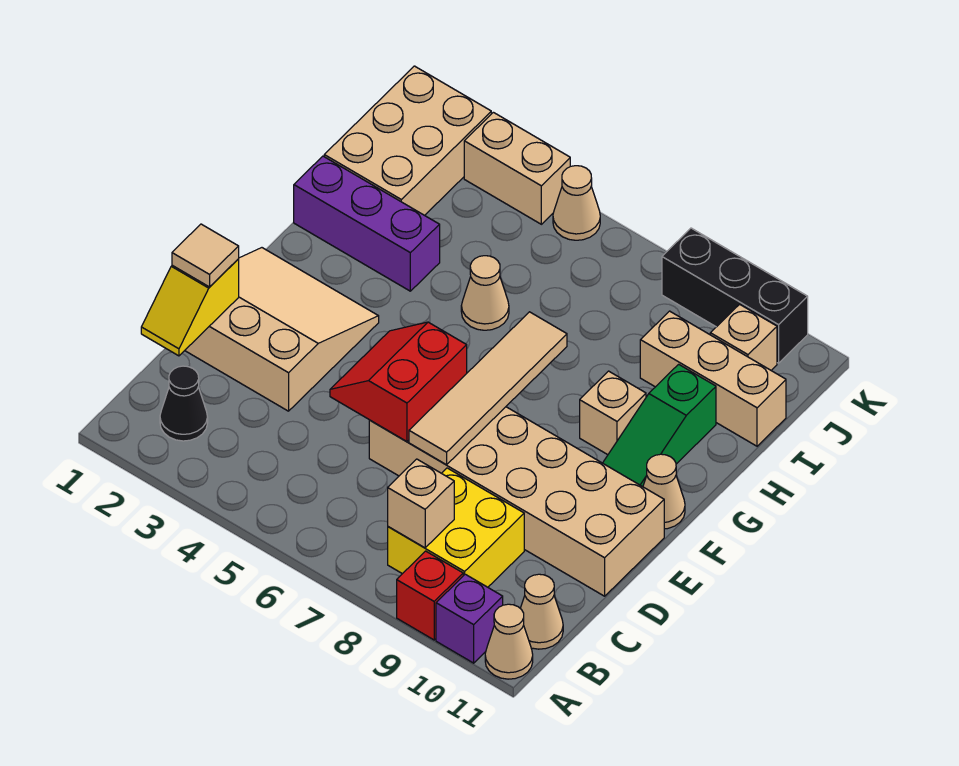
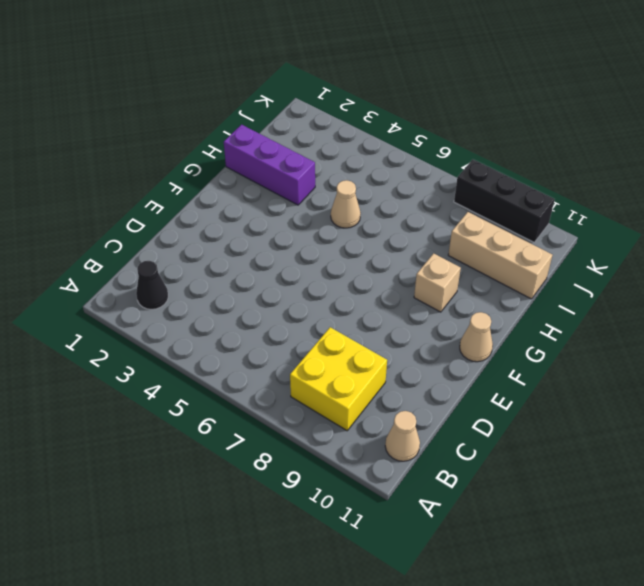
none -> red brick A9 level 1
none -> purple brick A10 level 1
none -> tan cone A11 level 1

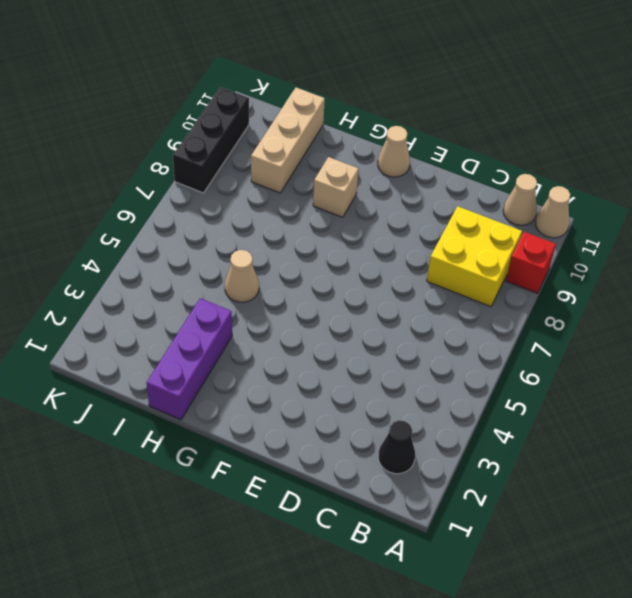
none -> purple brick A10 level 1
none -> tan slope D1:F3 level 1 top D
none -> tan brick D6:E11 level 1

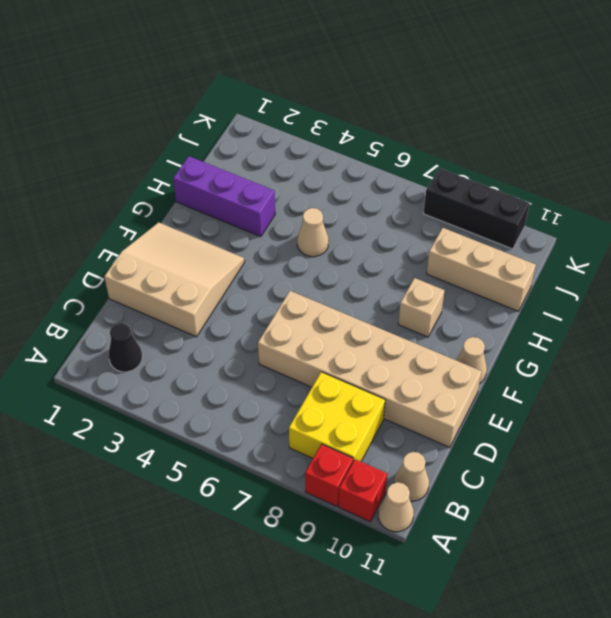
red brick A10 level 1 -> purple brick A10 level 1
none -> green slope F10:H10 level 1 top H
none -> tan brick I1:K2 level 1
none -> tan brick J10 level 1

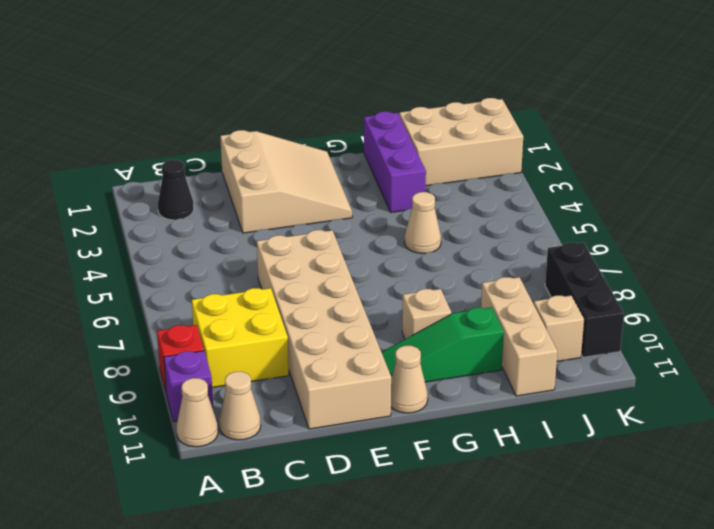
none -> tan brick K3:K4 level 1
none -> tan cone K5 level 1
none -> tan brick B8 level 2

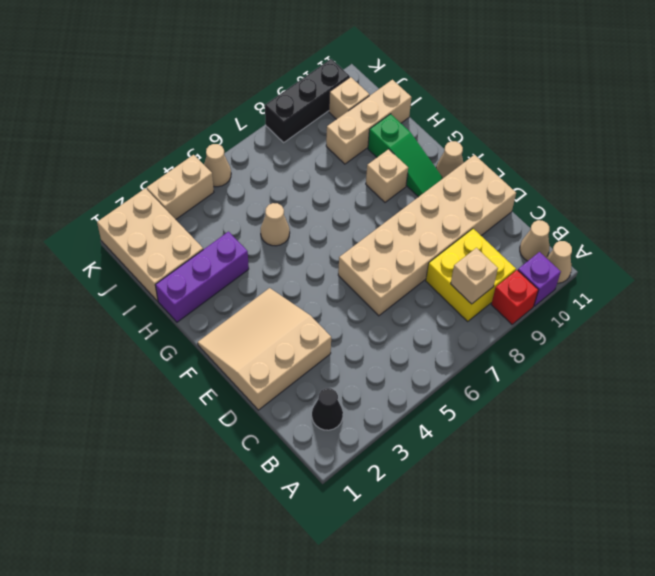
none -> yellow slope C1:D1 level 2 top D
none -> red slope D5:E6 level 2 top 6
none -> tan tile D7:G7 level 2

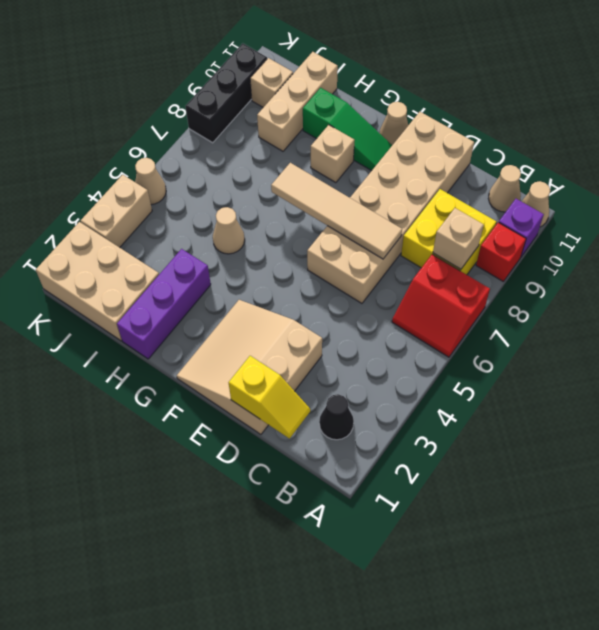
red slope A6:B7 level 1 top 7 -> red slope D5:E6 level 2 top 6
none -> tan tile D1 level 3

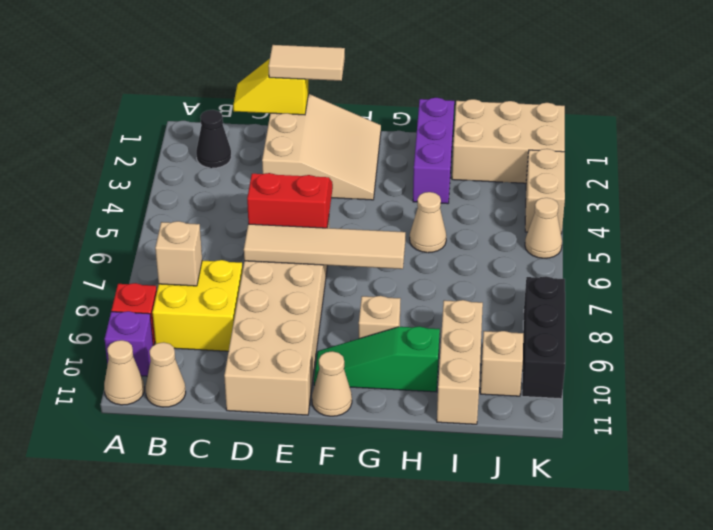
tan tile D1:E1 level 3 -> tan tile D1 level 3

